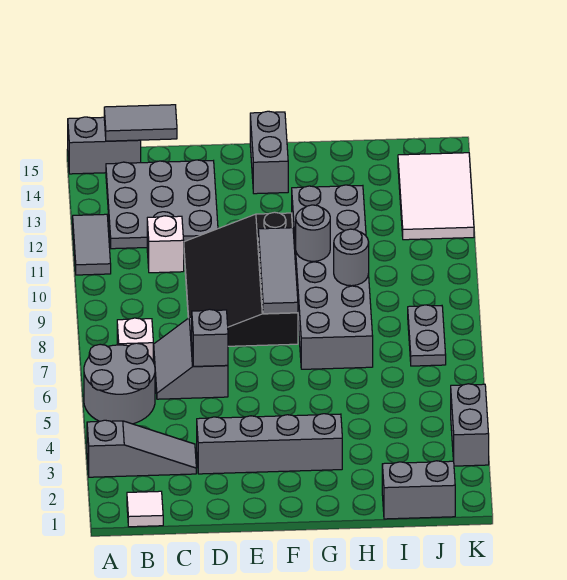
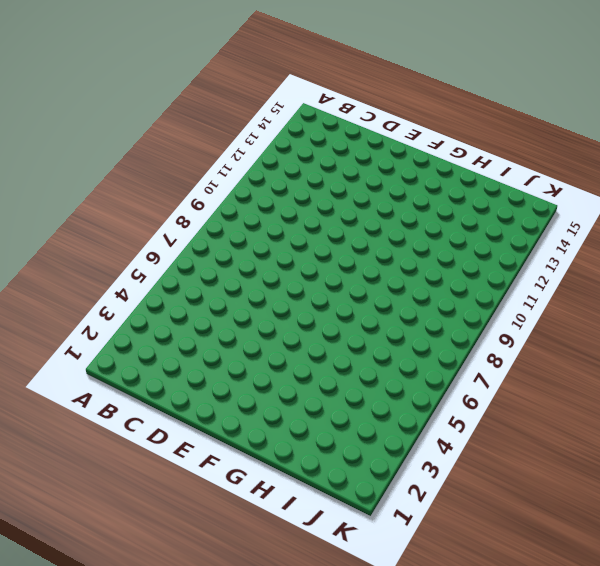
none -> grey slope A3:C3 level 1 top A
none -> grey round brick A5:B6 level 1
none -> grey tile A11:A12 level 1

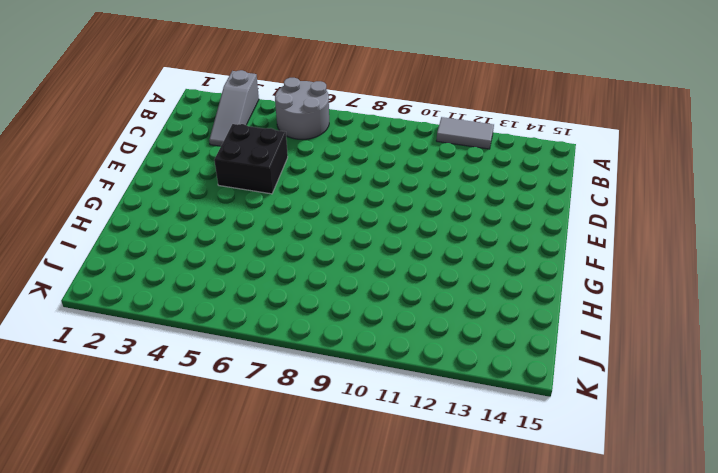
black brick D4:E5 level 1 -> none
none -> grey brick A15:B15 level 1
none -> white tile B1 level 1
none -> white brick B7 level 1

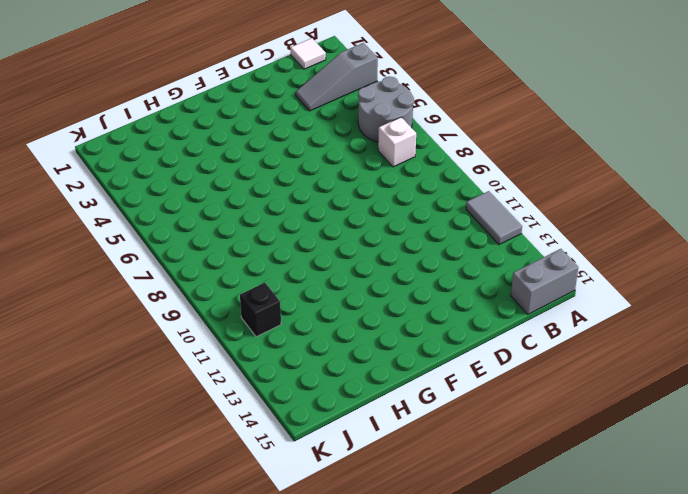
black brick J11 level 1 -> none
none -> grey plate B12:D14 level 1
none -> grey slope C6:D7 level 1 top D
none -> white brick C11 level 1

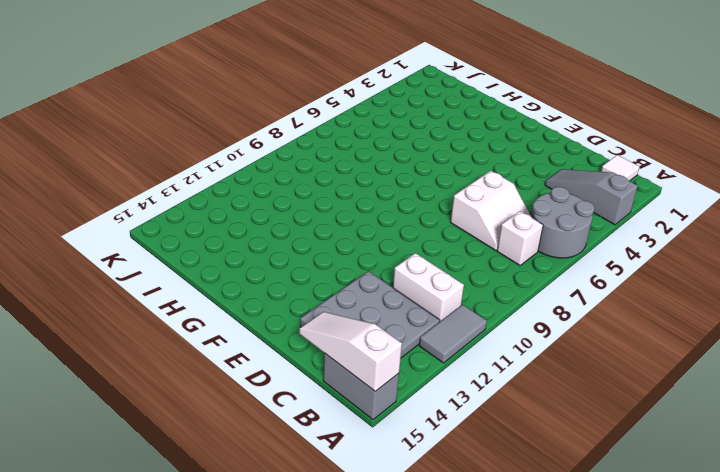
white slope A15:C15 level 2 top A -> grey tile B15:C15 level 2
white brick B11:C11 level 1 -> white brick C11 level 1
white slope C6:D7 level 1 top D -> grey slope C6:D7 level 1 top D
none -> grey brick D3:G3 level 1
none -> black slope D8:F11 level 1 top F
none -> grey brick F14:F15 level 1

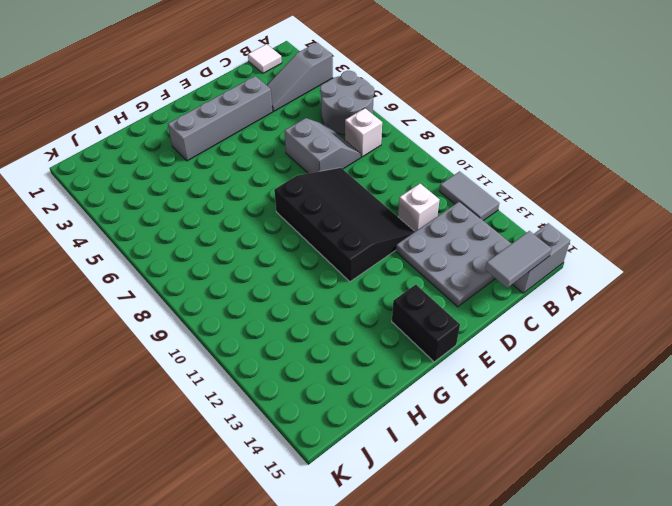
black brick F14:F15 level 1 -> grey brick F14:F15 level 1
none -> grey brick G7:H12 level 1
none -> grey brick I1:J1 level 1
none -> grey plate J7:J8 level 1

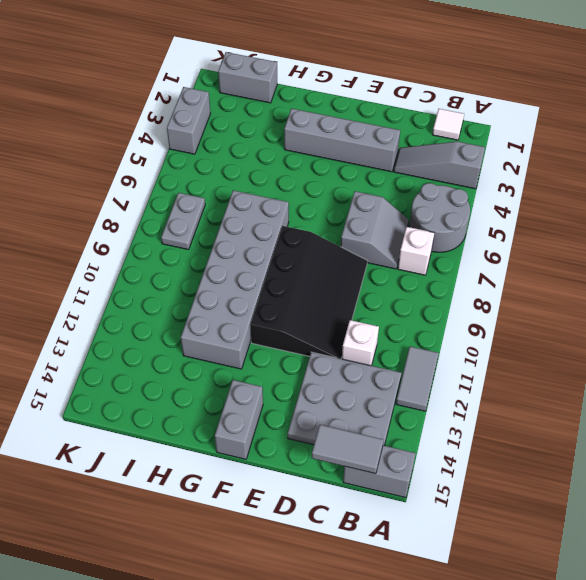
none -> white tile J12:K14 level 1
none -> grey brick D6 level 2
none -> grey tile F8:F10 level 2

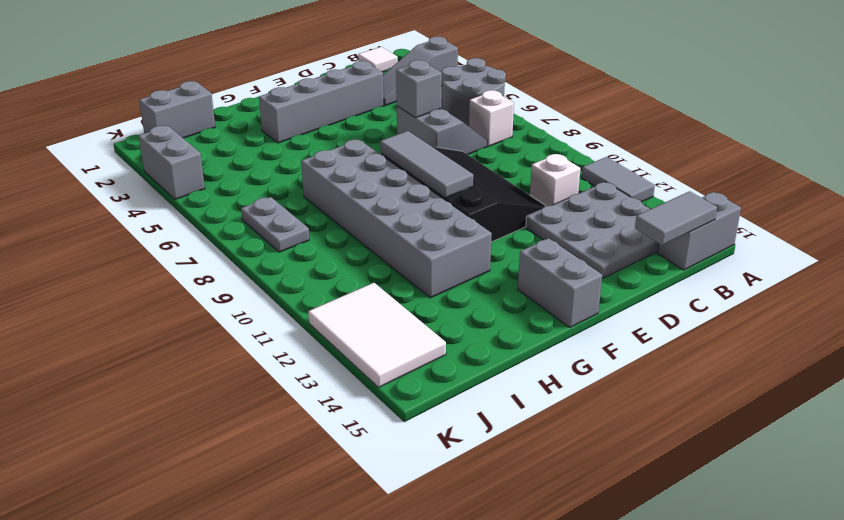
none -> grey round brick G10 level 2
none -> grey round brick H9 level 2

